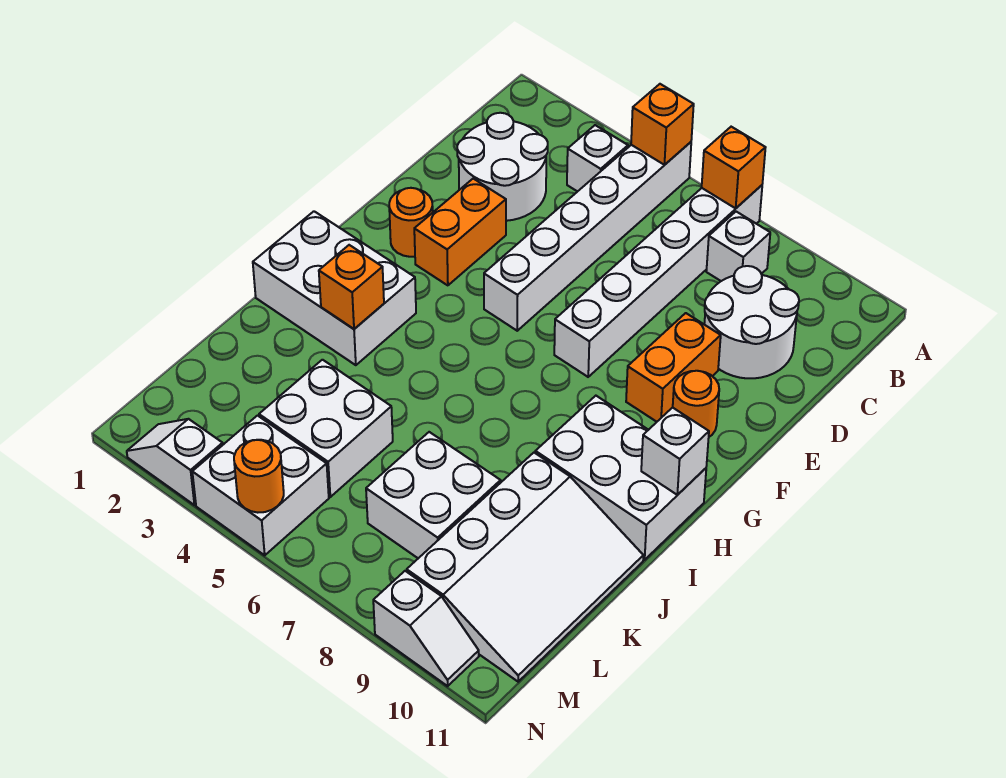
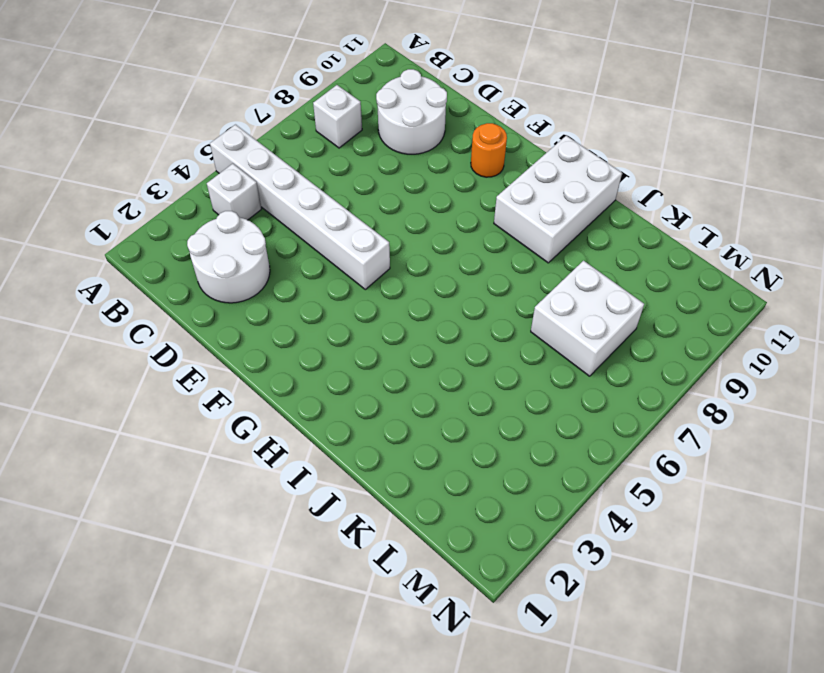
none -> white brick A7:F7 level 1
none -> orange brick E3:F3 level 1
none -> orange brick E9:F9 level 1

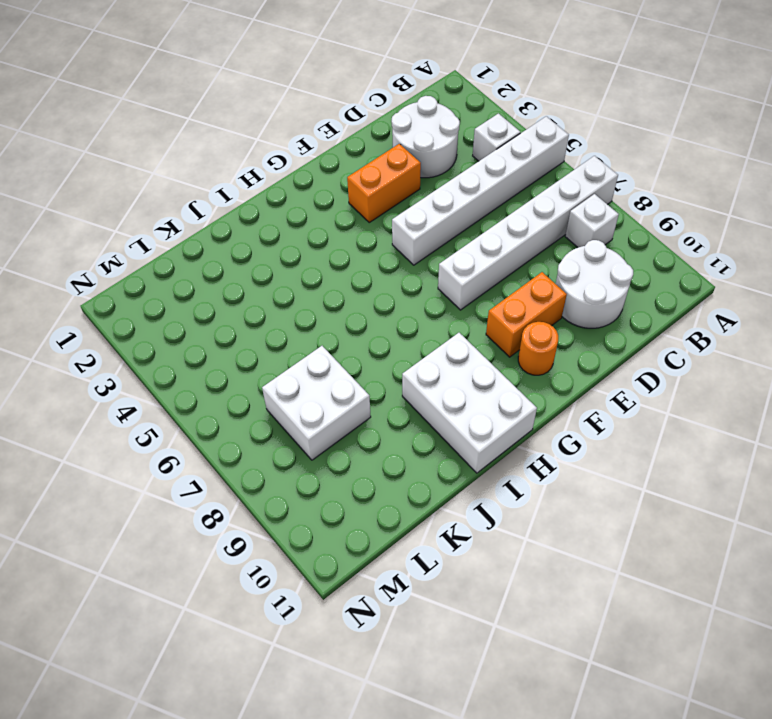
none -> orange round brick F2 level 1
none -> white brick H1:I3 level 1
none -> white slope J9:M11 level 1 top 9

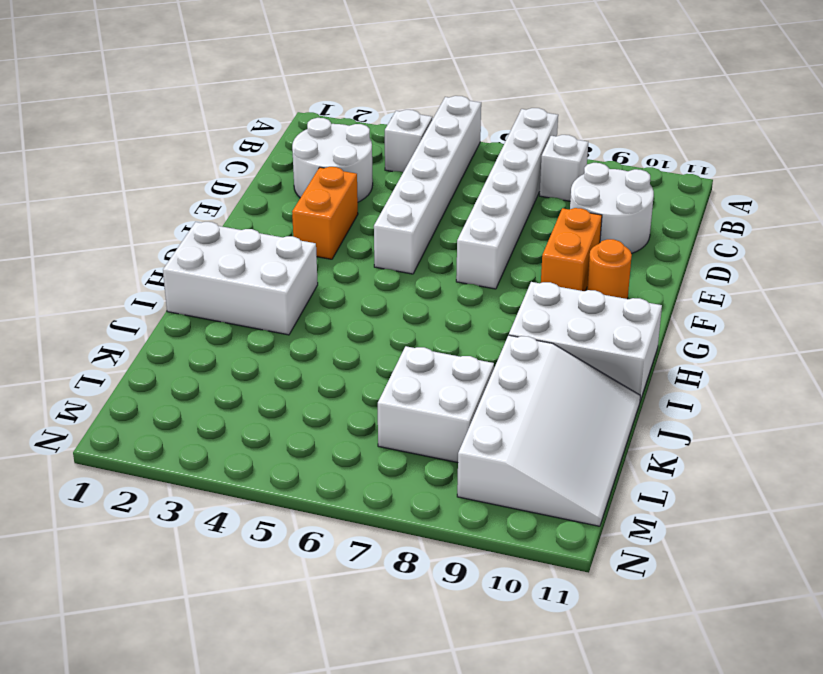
none -> orange round brick F2 level 1
none -> white brick K4:L5 level 1
none -> white brick M4:N5 level 1

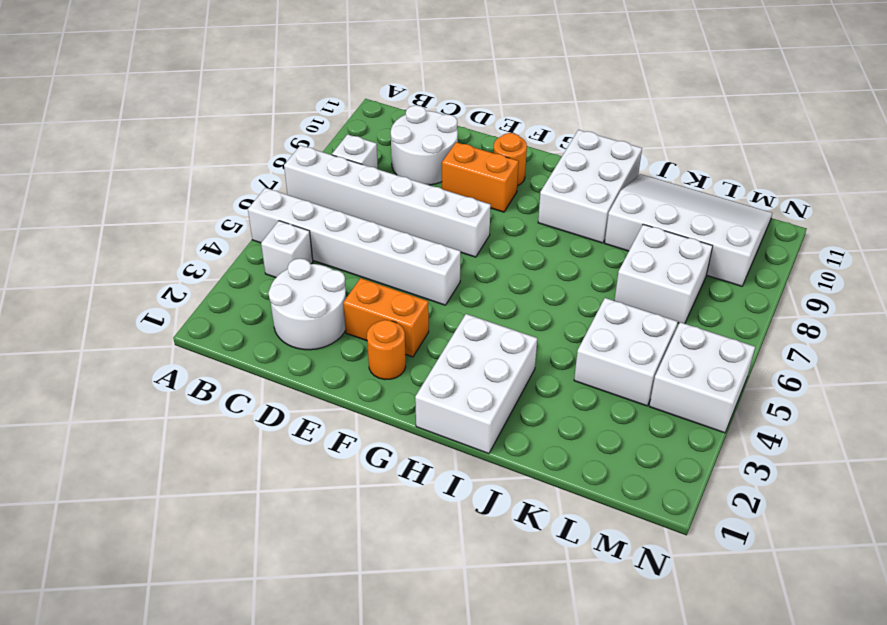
none -> white slope N2:N3 level 1 top 3
none -> white slope N9:N10 level 1 top 9
none -> orange brick A5 level 2

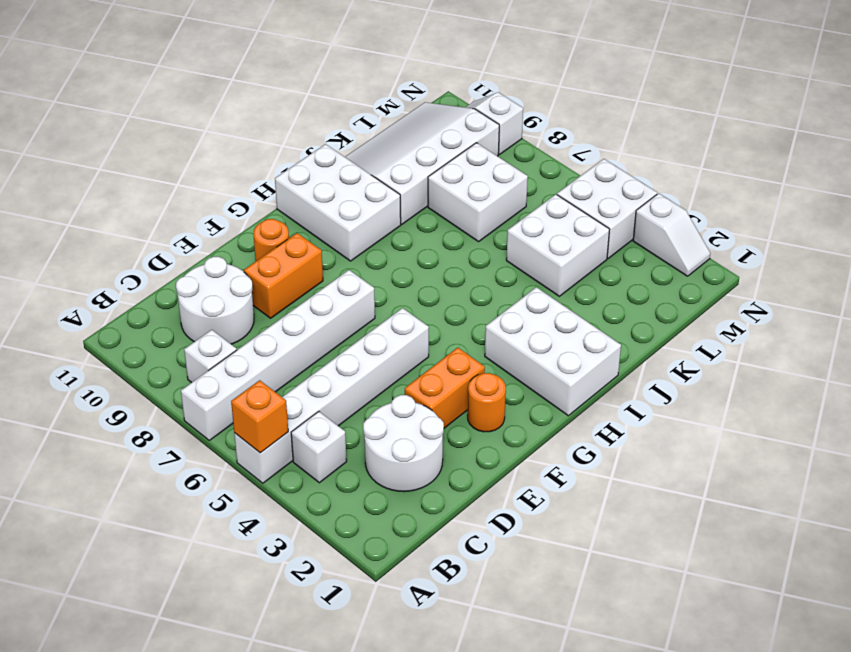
none -> orange brick A7 level 2
none -> white brick H11 level 2
none -> orange brick I3 level 2

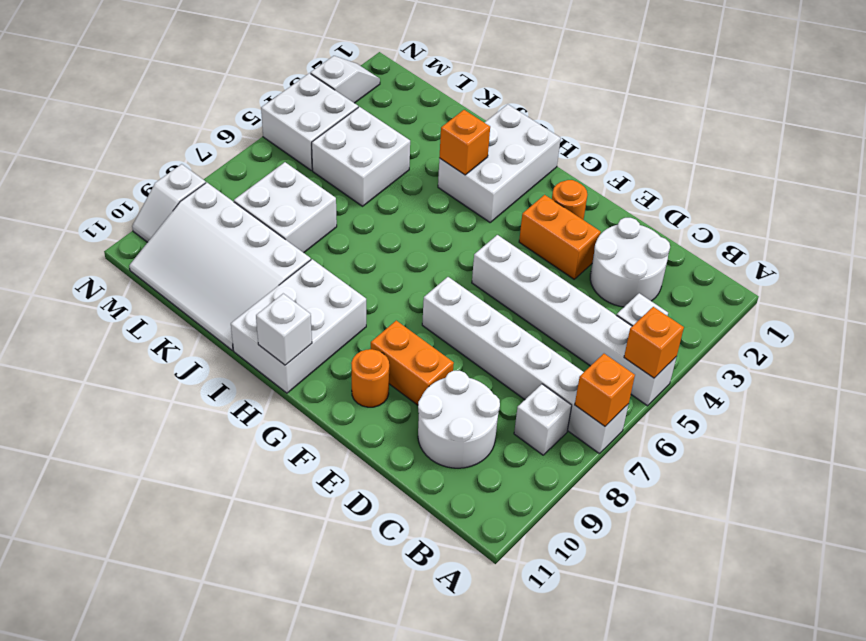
none -> orange round brick N5 level 2

